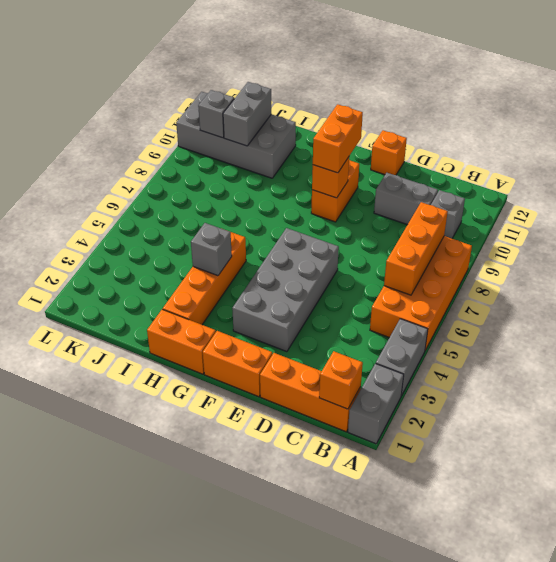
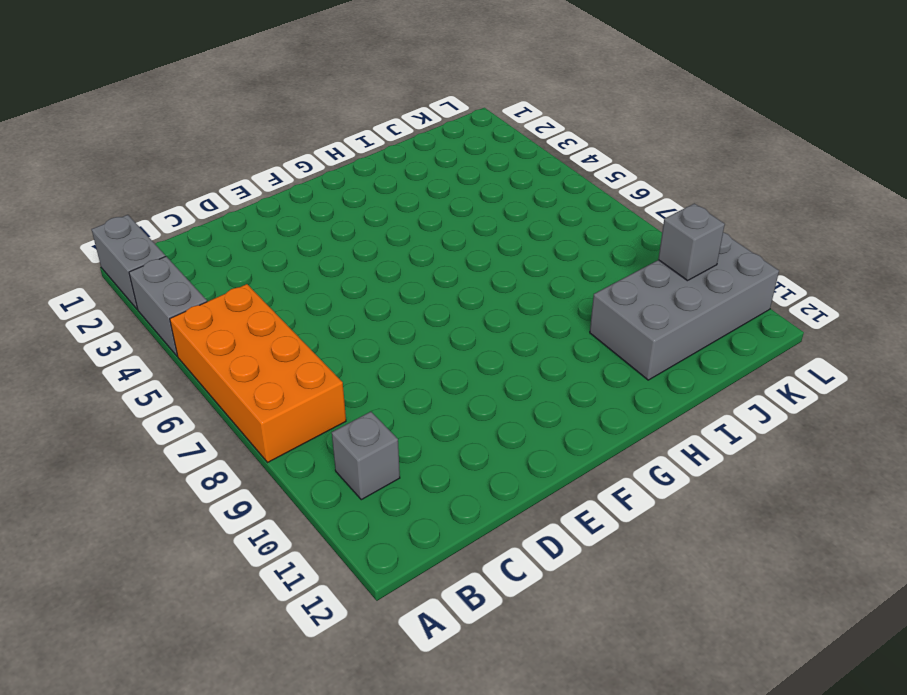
none -> orange brick B1:D1 level 1
none -> grey brick C10:D10 level 1
none -> orange brick E1:F1 level 1

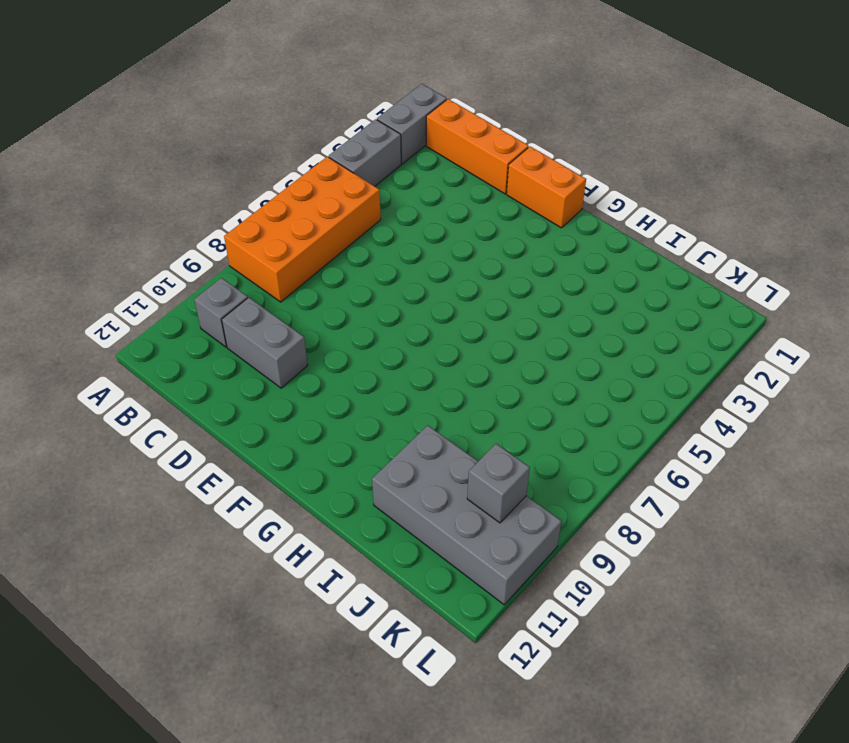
none -> grey brick E3:F6 level 1
none -> orange brick E12 level 1
none -> orange brick F9:F10 level 1

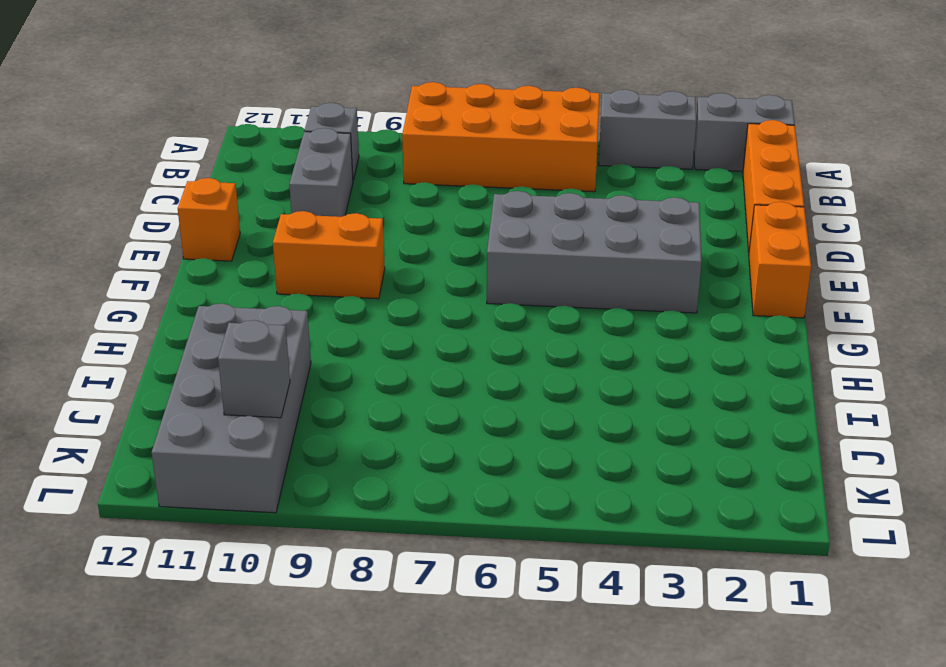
none -> orange brick G1:H1 level 1
none -> orange brick H2:H5 level 1
none -> orange brick B1 level 2

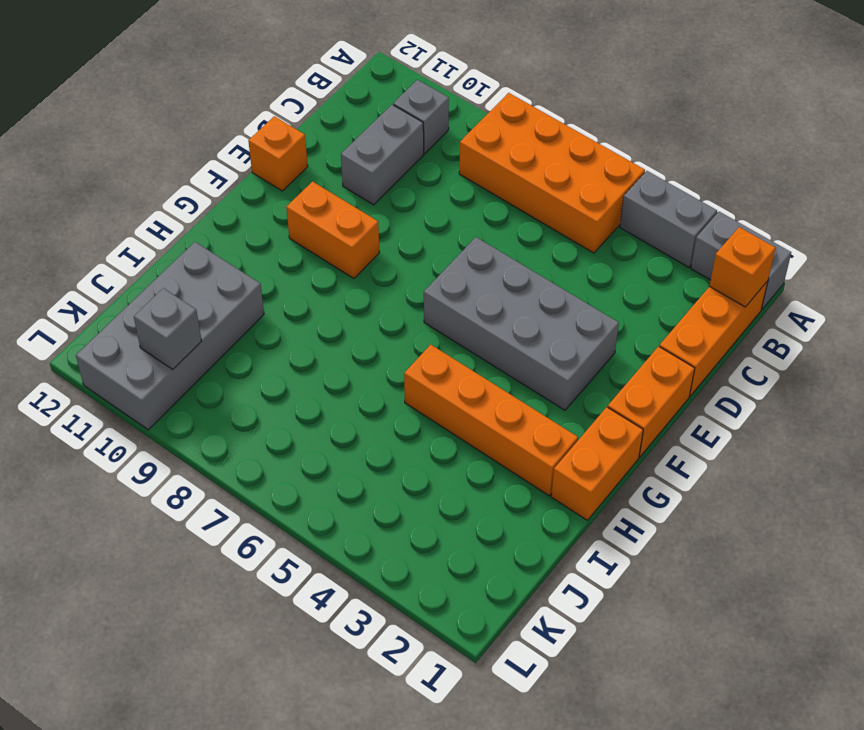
none -> orange brick B6:B8 level 2
none -> orange brick F9 level 2
none -> grey brick H4 level 2

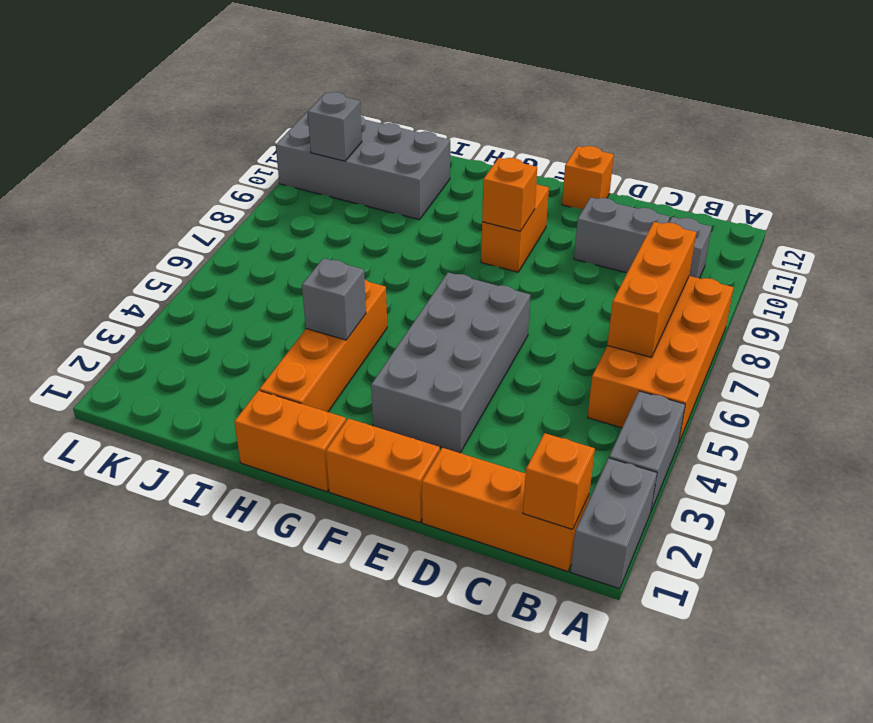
none -> grey brick J10:J11 level 2
none -> orange brick F9:F10 level 3

